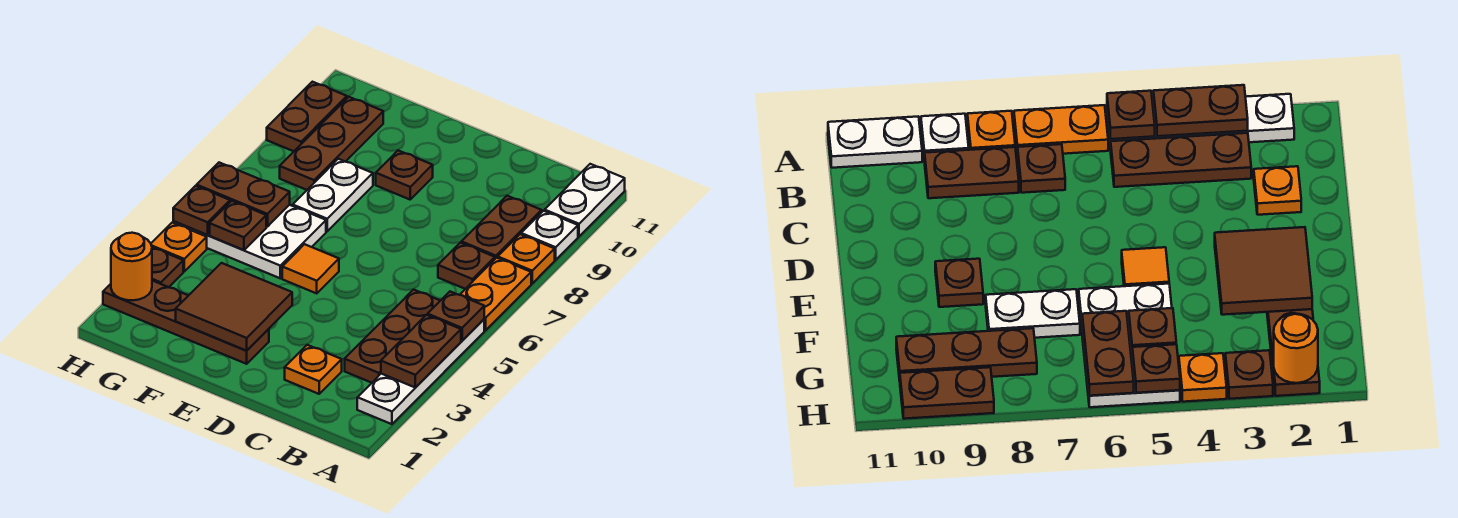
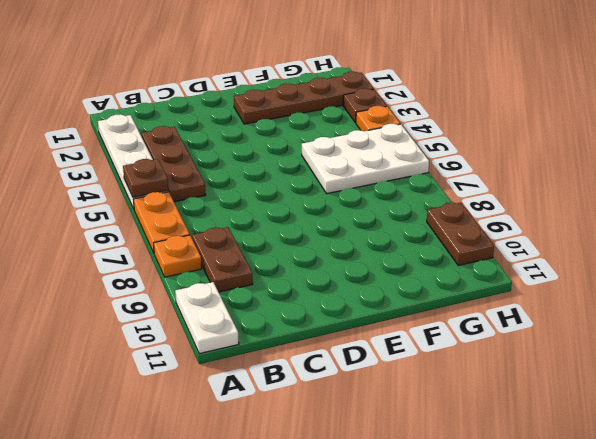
none -> white plate A9 level 1
none -> brown plate B7 level 1
none -> orange plate C2 level 1

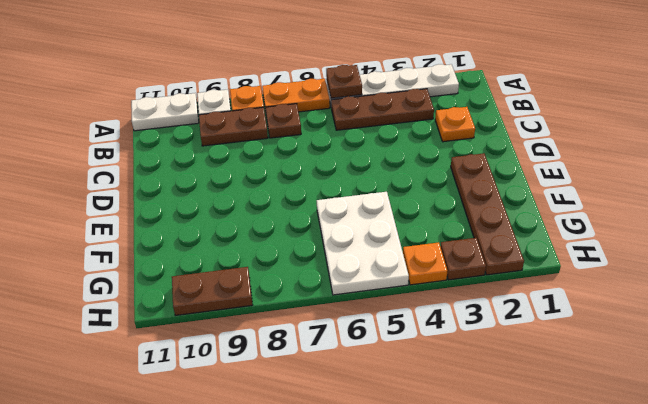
none -> orange tile E5 level 1
none -> brown plate E9 level 1
none -> white plate F7:F8 level 1

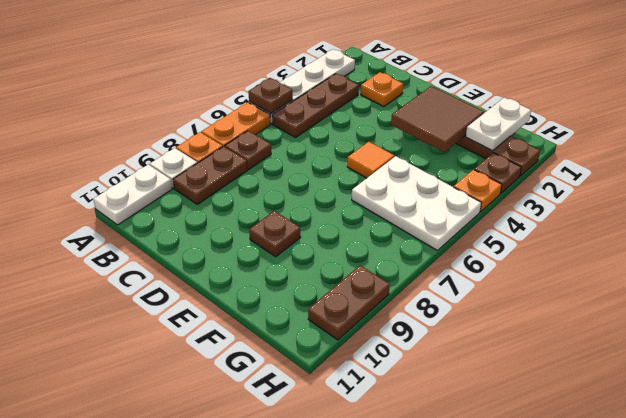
white plate G1:G2 level 2 -> white plate F7:F8 level 1
none -> brown plate G8:G10 level 1
none -> brown plate A3:A4 level 2
none -> brown plate G5 level 2

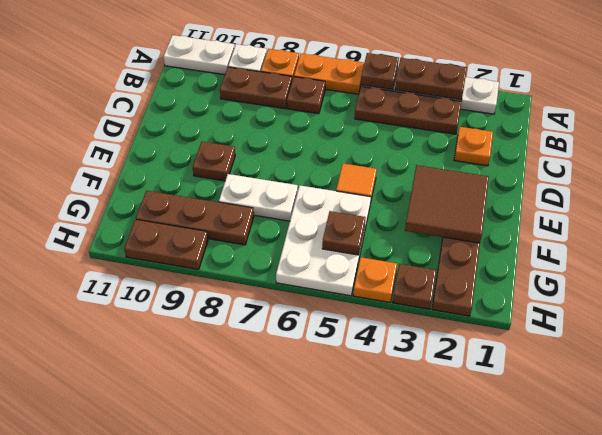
none -> brown plate G6:H6 level 2
none -> orange round brick H2 level 2
none -> brown plate H5 level 2

